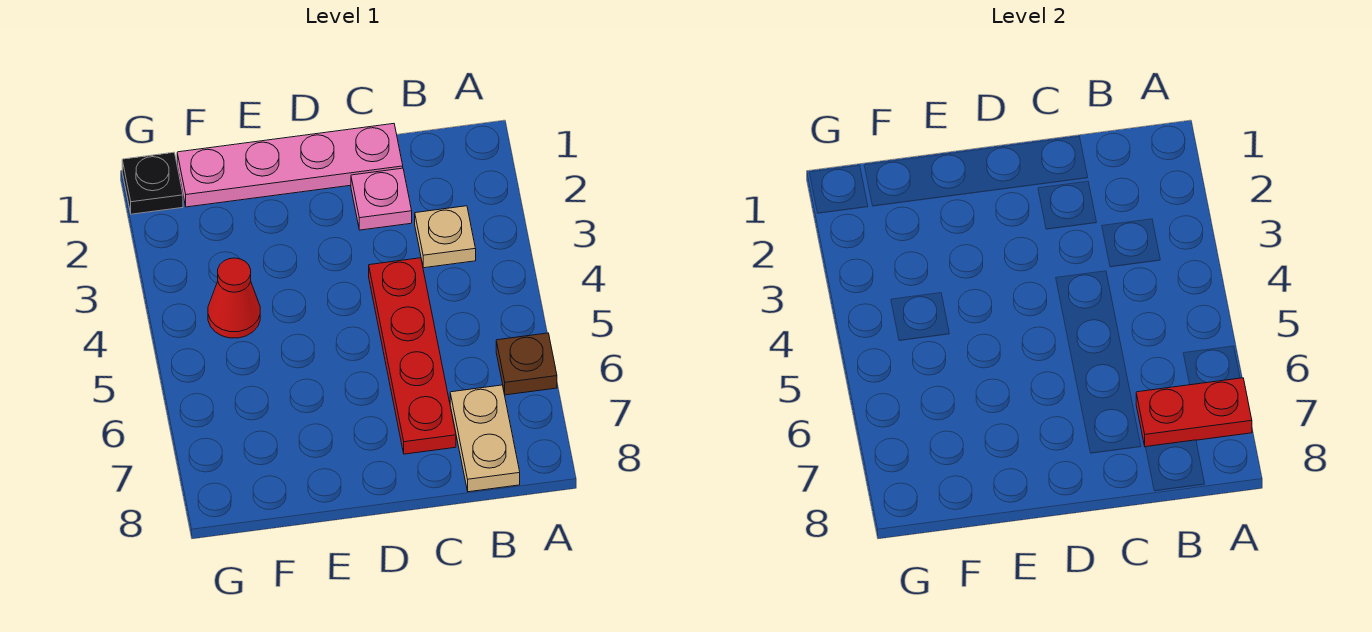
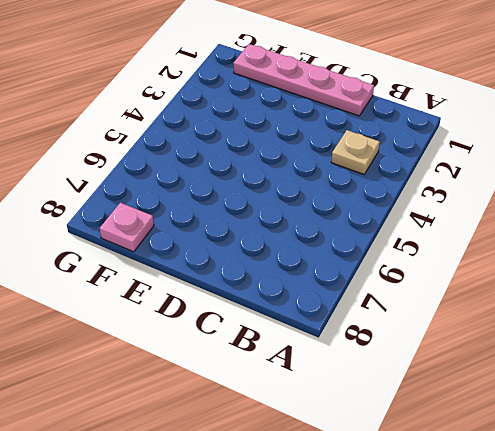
pink plate F8 level 1 -> pink plate C2 level 1
none -> brown plate A6 level 1
none -> tan plate B7:B8 level 1

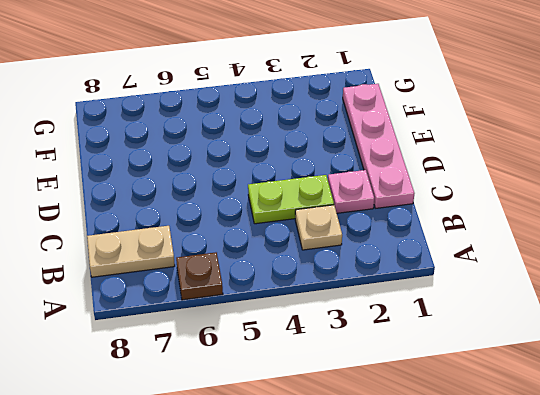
lime plate C3:C4 level 1 -> red plate C4:C7 level 1
none -> red cone F4 level 1
none -> black plate G1 level 1

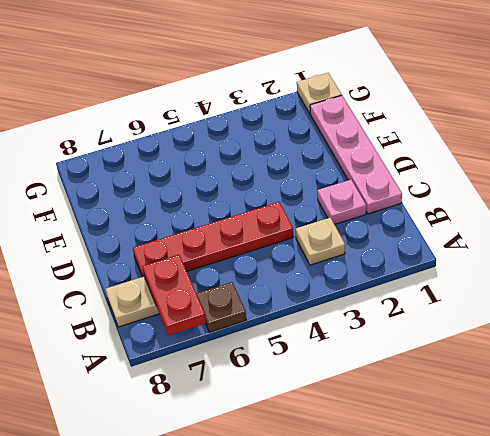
tan plate G1 level 1 -> black plate G1 level 1
none -> red cone F4 level 1

